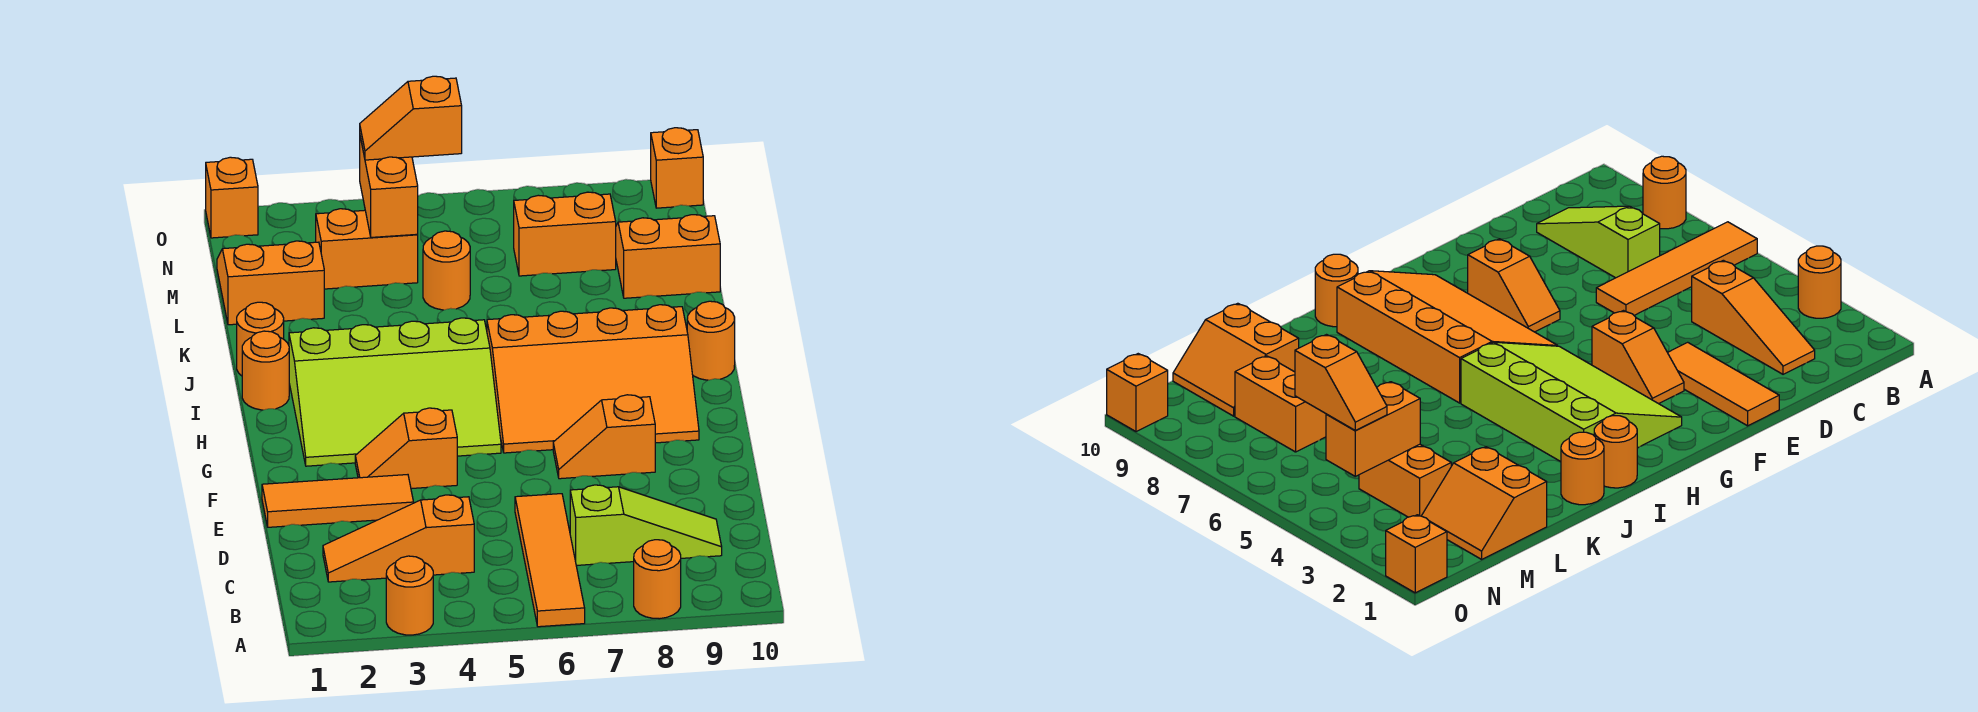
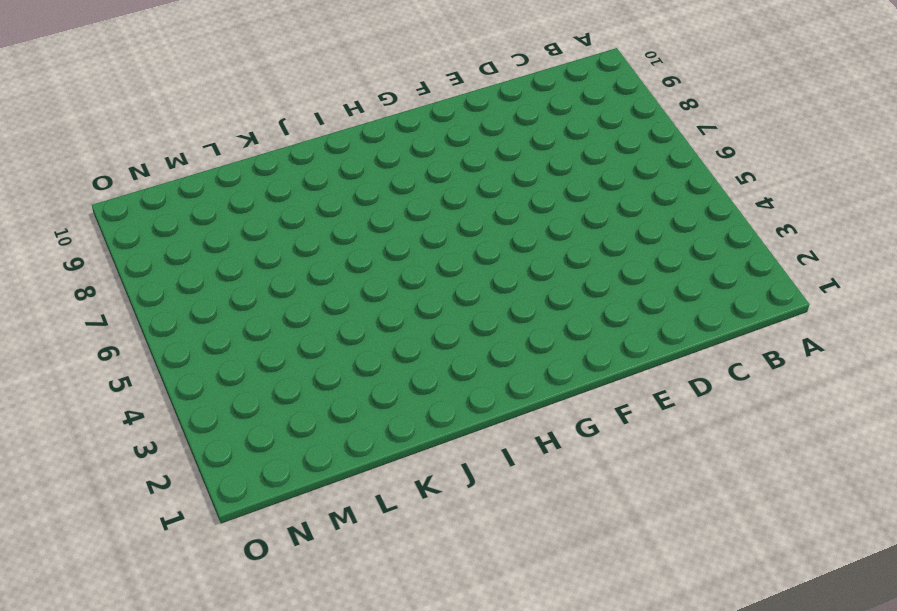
none -> orange round brick A3 level 1
none -> orange tile A6:D6 level 1
none -> orange round brick A8 level 1

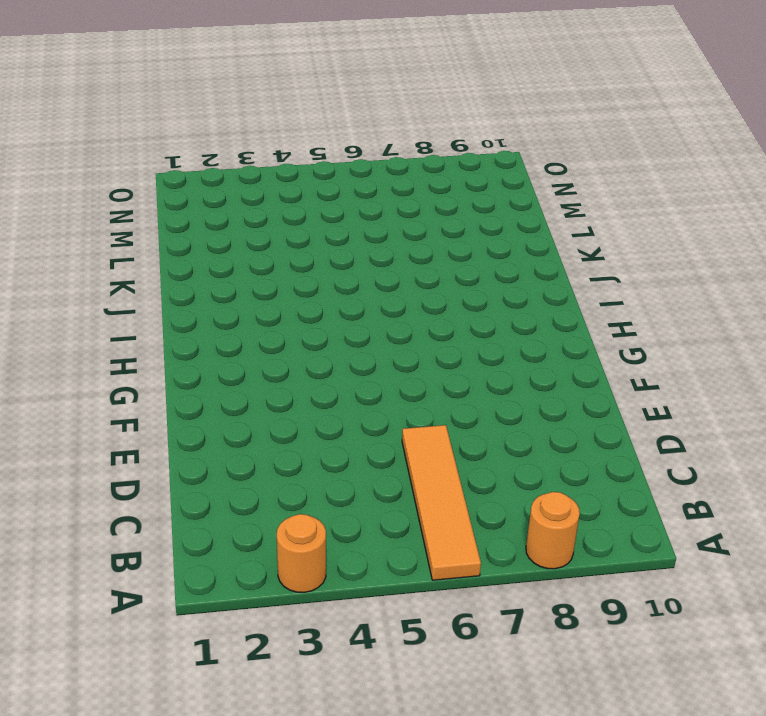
none -> orange slope C2:C4 level 1 top 4
none -> lime slope C7:C9 level 1 top 7
none -> orange tile E1:E3 level 1

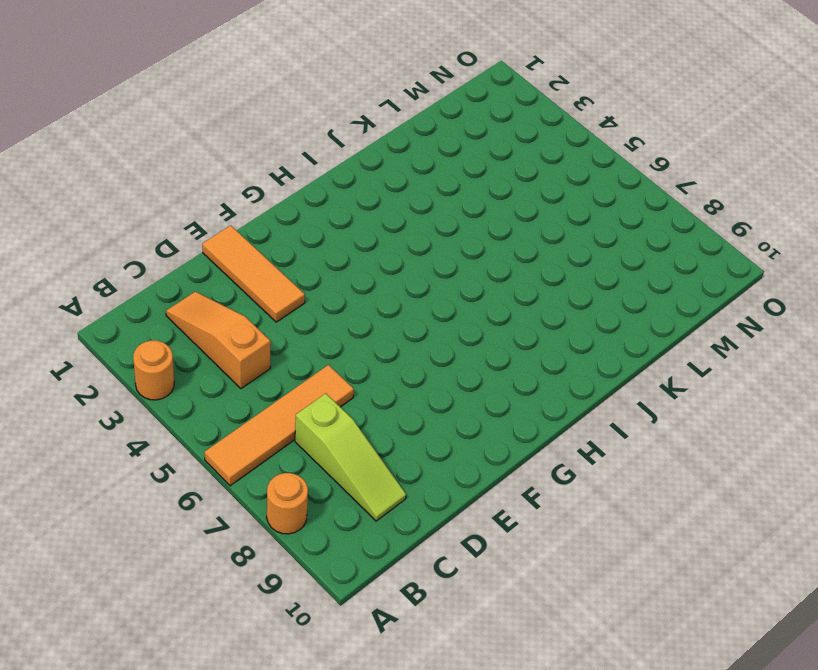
none -> orange slope F3:F4 level 1 top 4
none -> orange slope F7:F8 level 1 top 8
none -> lime slope G2:I5 level 1 top I

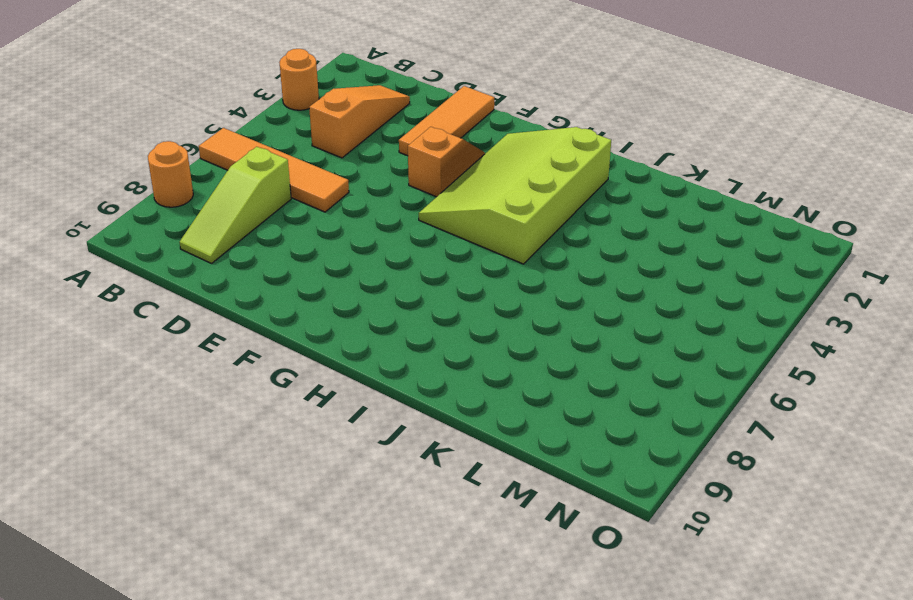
none -> orange slope F7:F8 level 1 top 8
none -> orange slope G6:I9 level 1 top I
none -> orange round brick I1 level 1

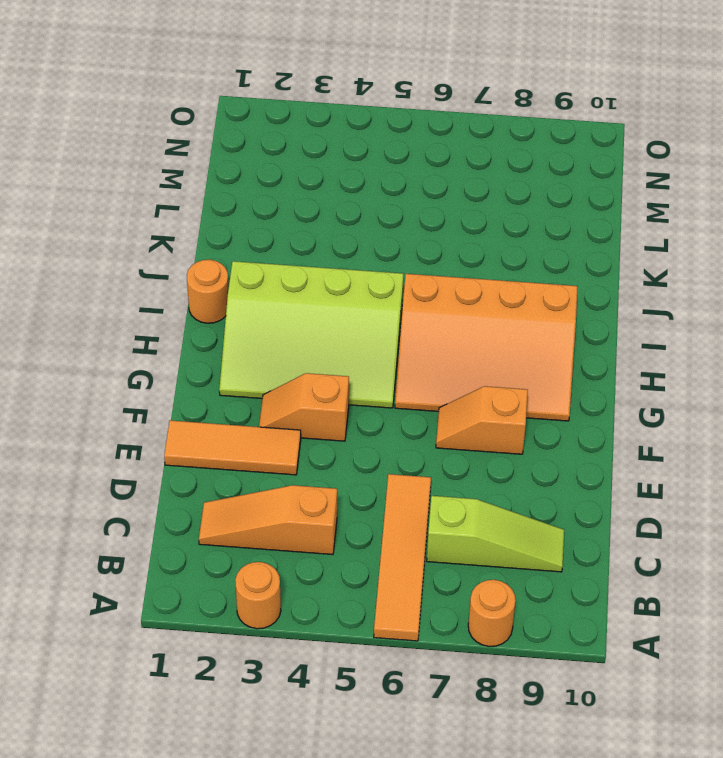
none -> orange round brick I10 level 1
none -> orange round brick J1 level 1
none -> orange slope L1:M2 level 1 top L

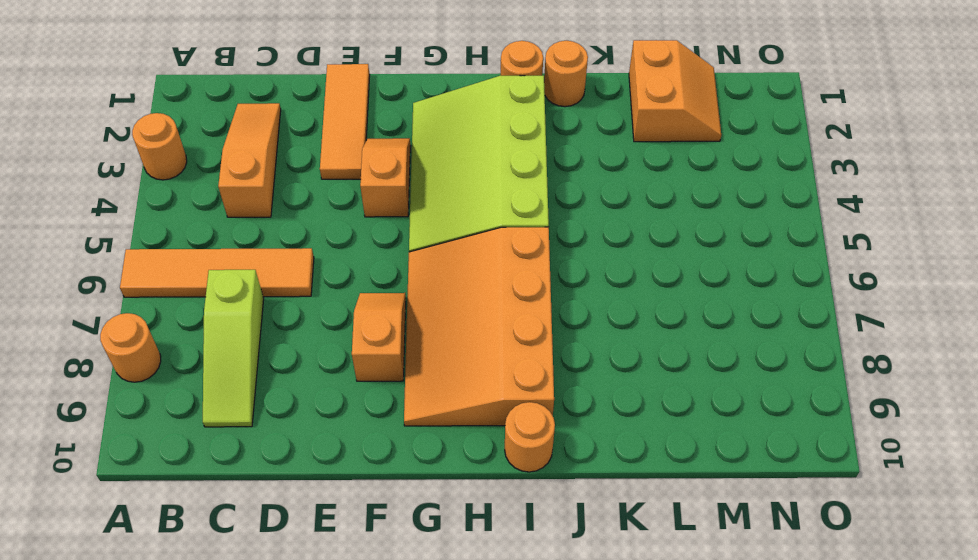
none -> orange round brick L5 level 1
none -> orange slope L9:M10 level 1 top L
none -> orange brick M3:M4 level 1

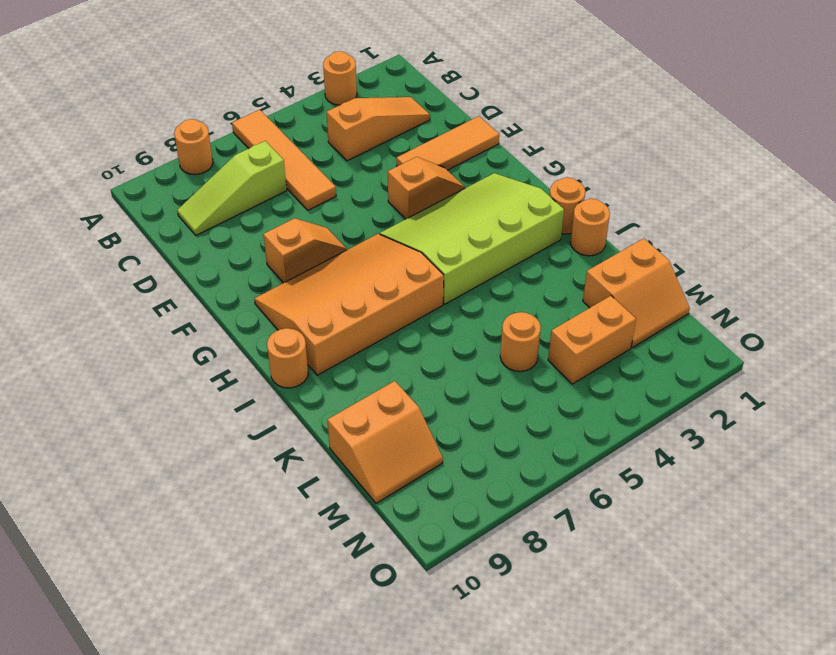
none -> orange brick M7:M8 level 1
none -> orange brick O1 level 1
none -> orange brick O10 level 1

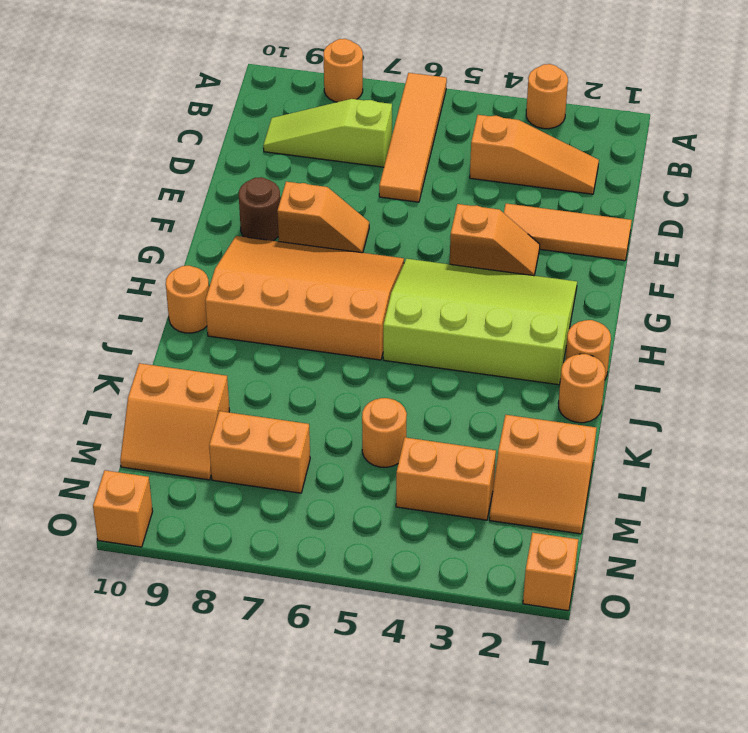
brown round brick F9 level 1 -> none
none -> orange brick M4:N4 level 2
none -> orange slope N4:N5 level 3 top 5

